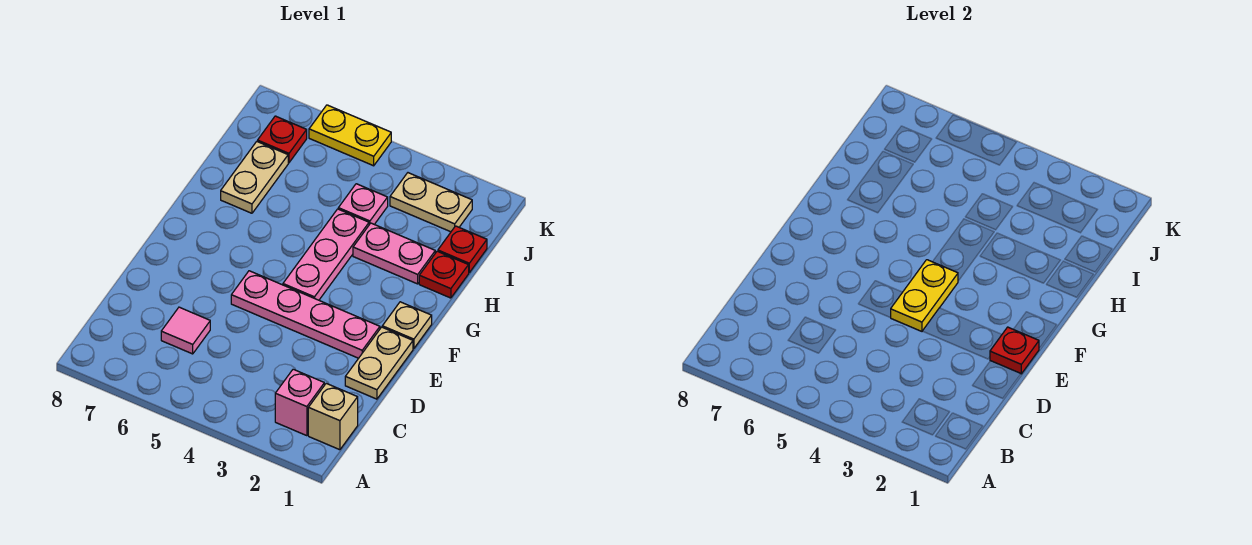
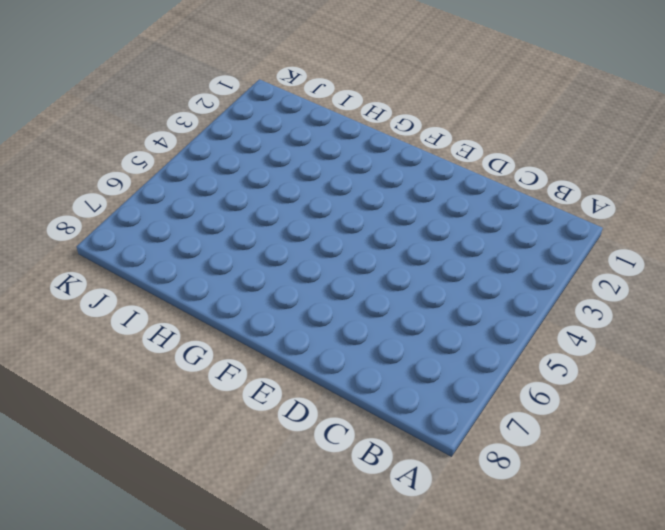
none -> tan brick B1 level 1
none -> pink brick B2 level 1
none -> pink tile C6 level 1

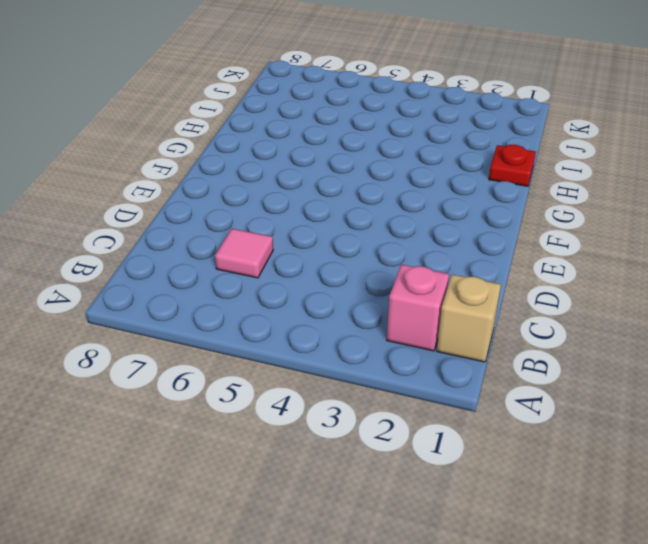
none -> tan plate D1:E1 level 1
none -> pink plate E2:E5 level 1
none -> tan plate F1 level 1

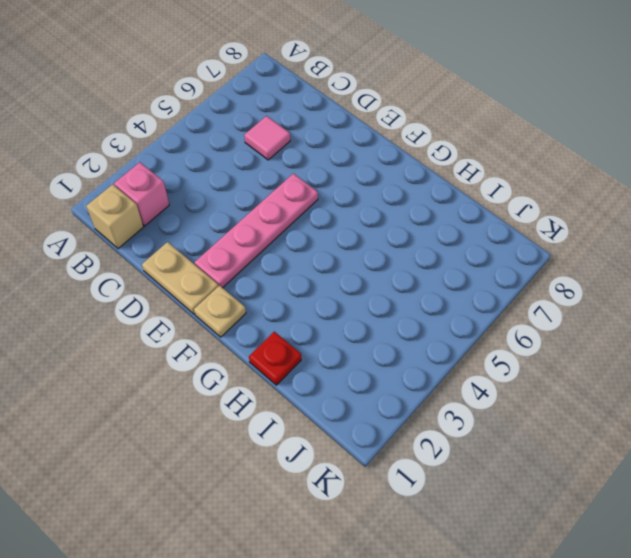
none -> pink plate F4:H4 level 1
none -> pink plate H2:H3 level 1
none -> tan plate H7:I7 level 1

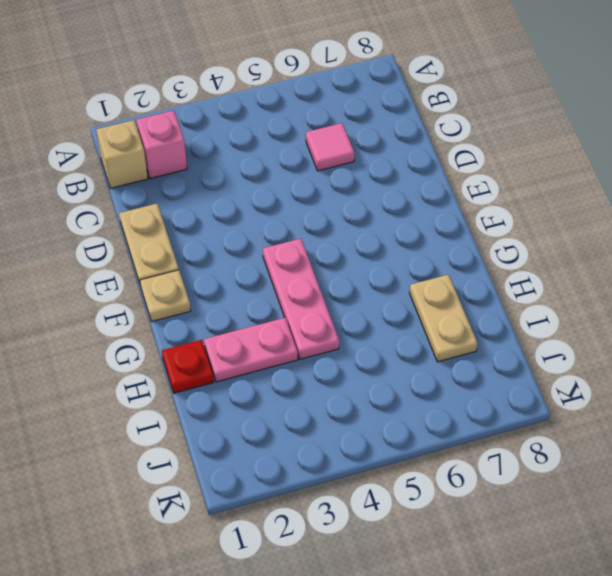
none -> pink plate E2:E5 level 1
none -> red plate I1 level 1
none -> pink plate I4 level 1

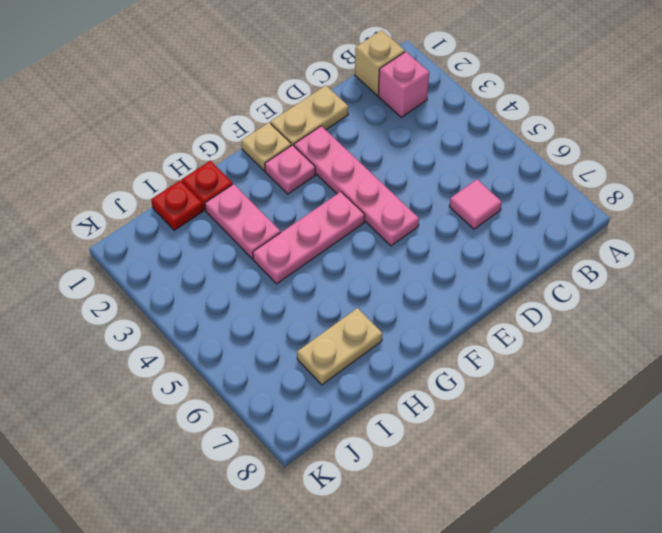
pink plate F2 level 1 -> pink plate I4 level 1
none -> tan plate J2:J3 level 1
none -> red plate J7 level 1
none -> yellow plate K5:K6 level 1

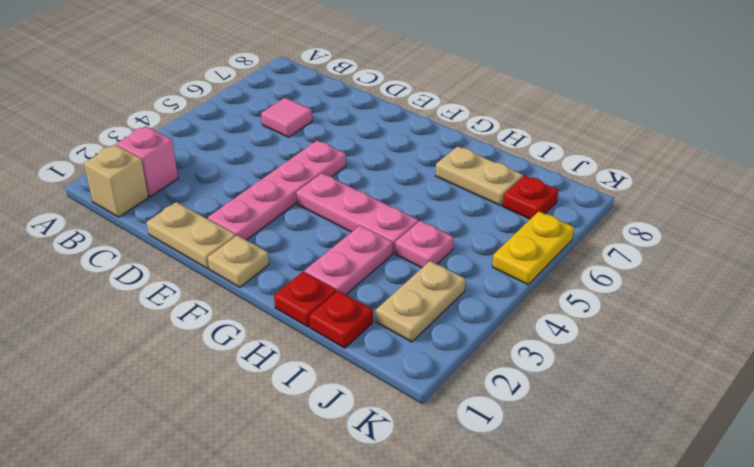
none -> red plate E1 level 2
none -> yellow plate E4:F4 level 2

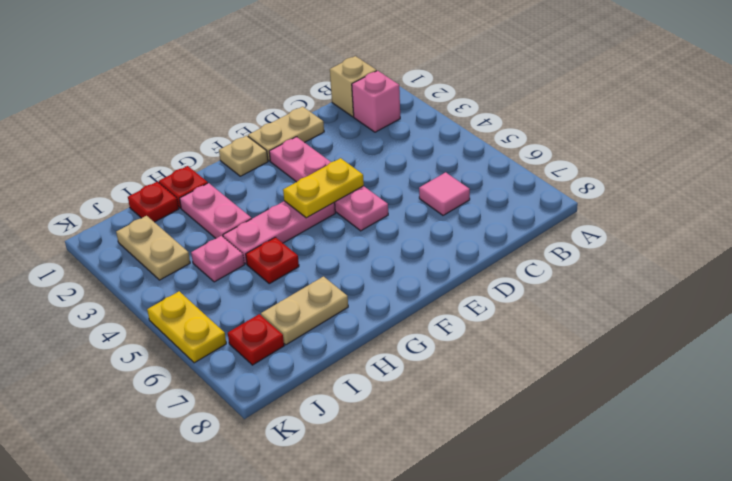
red plate H5 level 1 -> red plate E1 level 2

